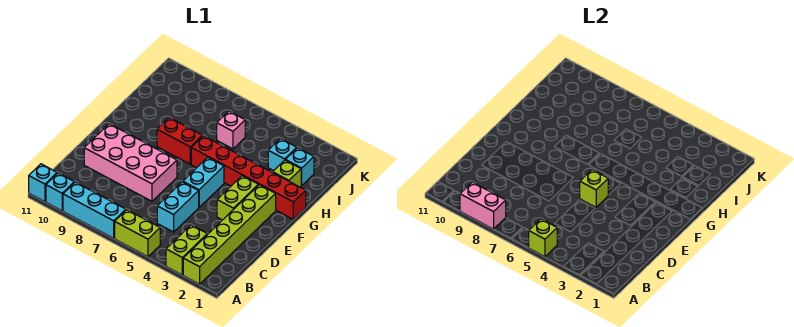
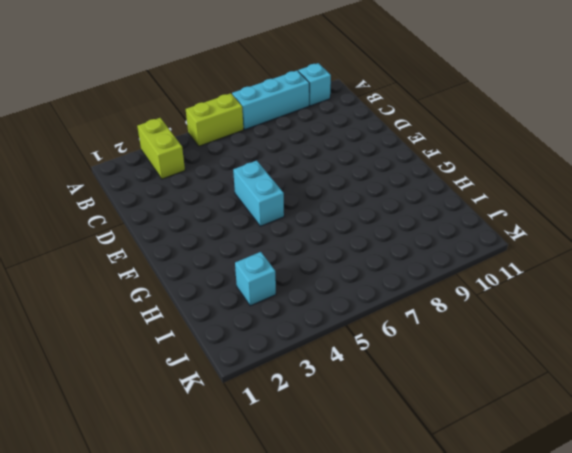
none -> lime brick A2:F2 level 1
none -> cyan brick A11 level 1
none -> cyan brick C5:D5 level 1

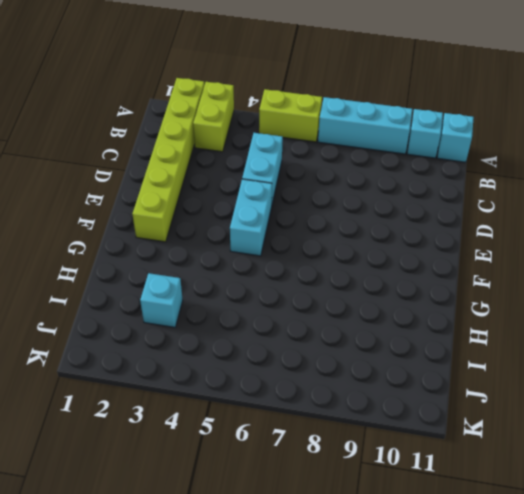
none -> pink brick D7:E10 level 1
none -> lime brick E3:F3 level 1
none -> red brick G1:G6 level 1

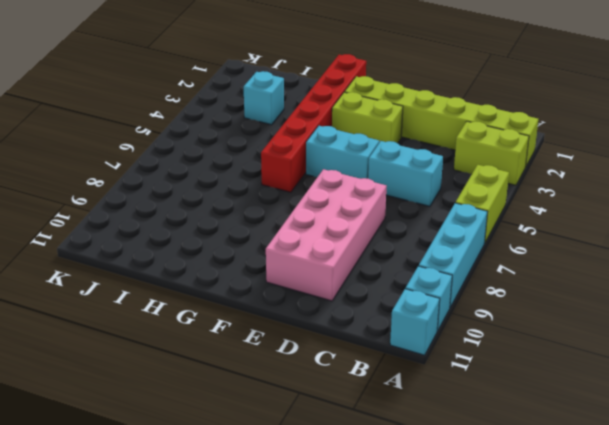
none -> red brick G7:G8 level 1
none -> lime brick H2 level 1
none -> cyan brick I2 level 1

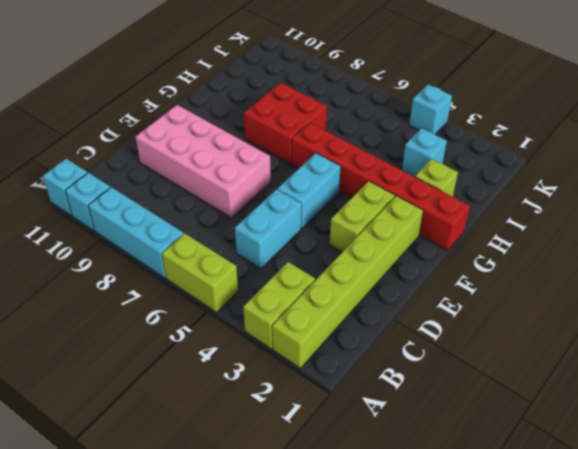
red brick G7:H8 level 1 -> red brick G7:G8 level 1
cyan brick K4 level 1 -> cyan brick I2 level 1
none -> pink brick I6 level 1
none -> lime brick A5 level 2
none -> pink brick A8:A9 level 2

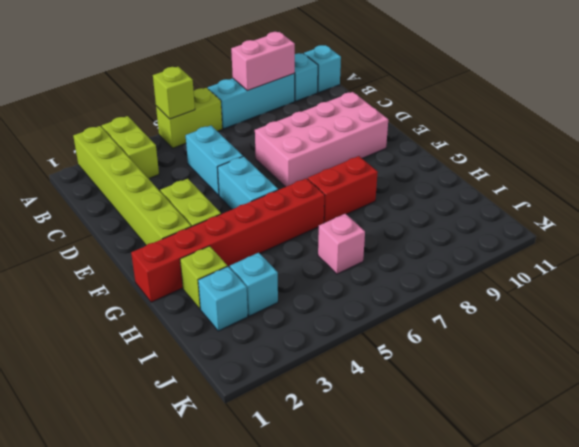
none -> lime brick E5 level 2

